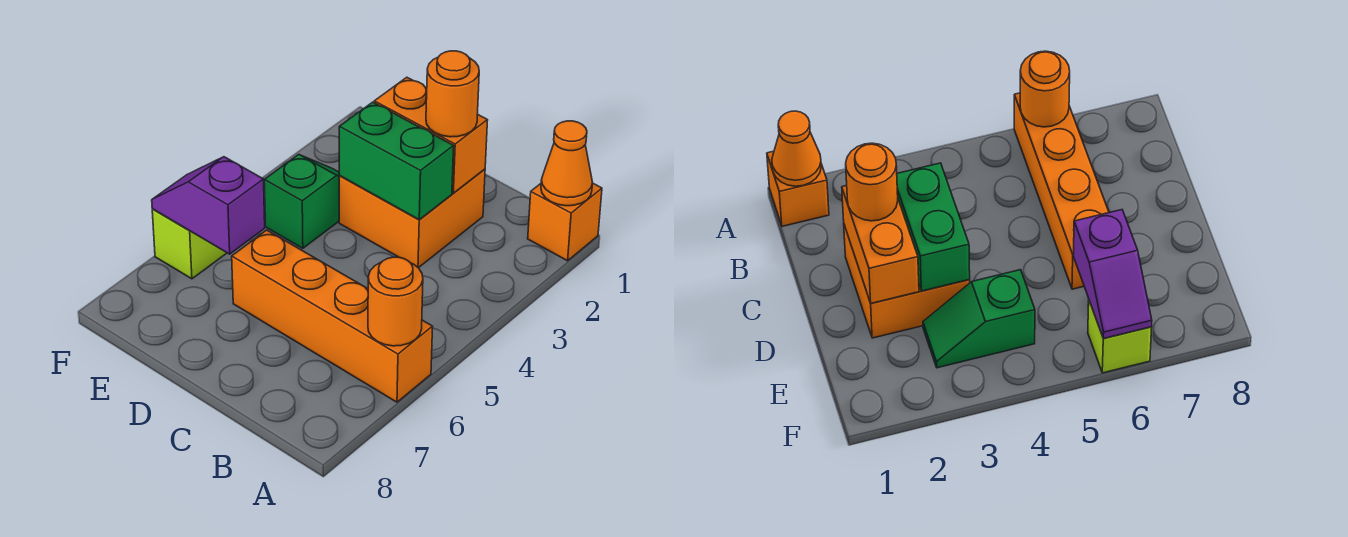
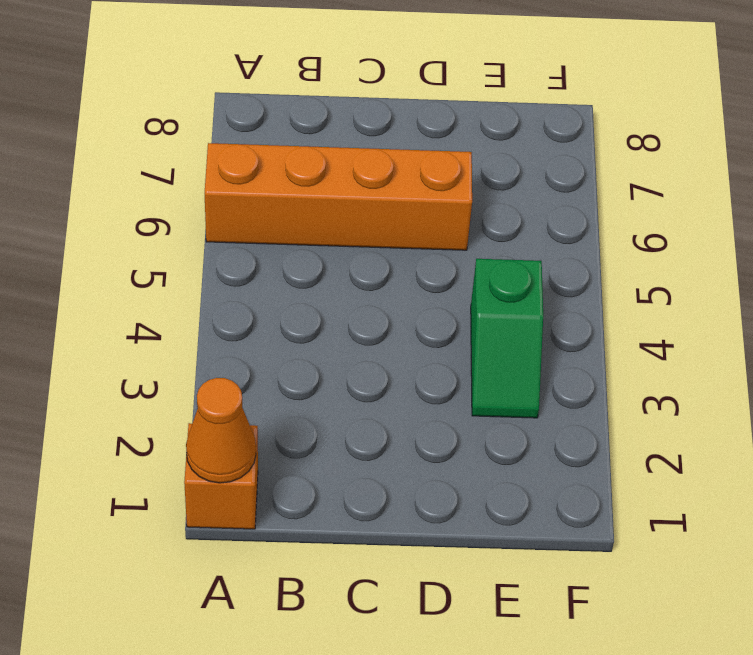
none -> orange brick C2:D3 level 1
none -> lime brick F6 level 1

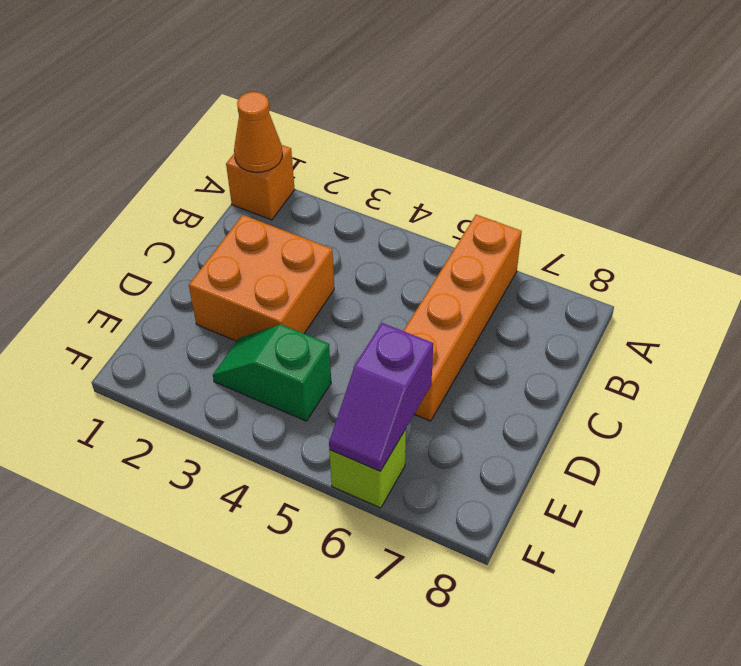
none -> orange round brick A6 level 2
none -> orange brick C2:D2 level 2

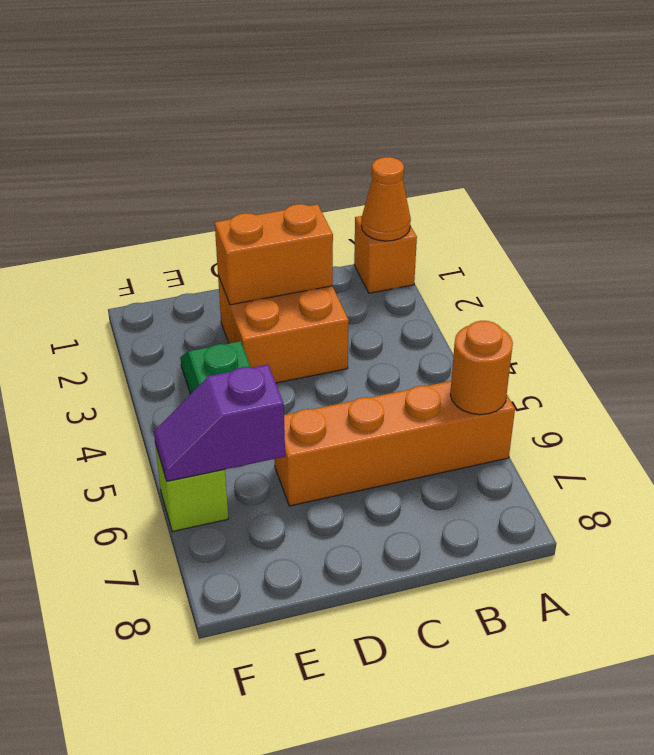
none -> green brick C3:D3 level 2
none -> orange round brick C2 level 3

